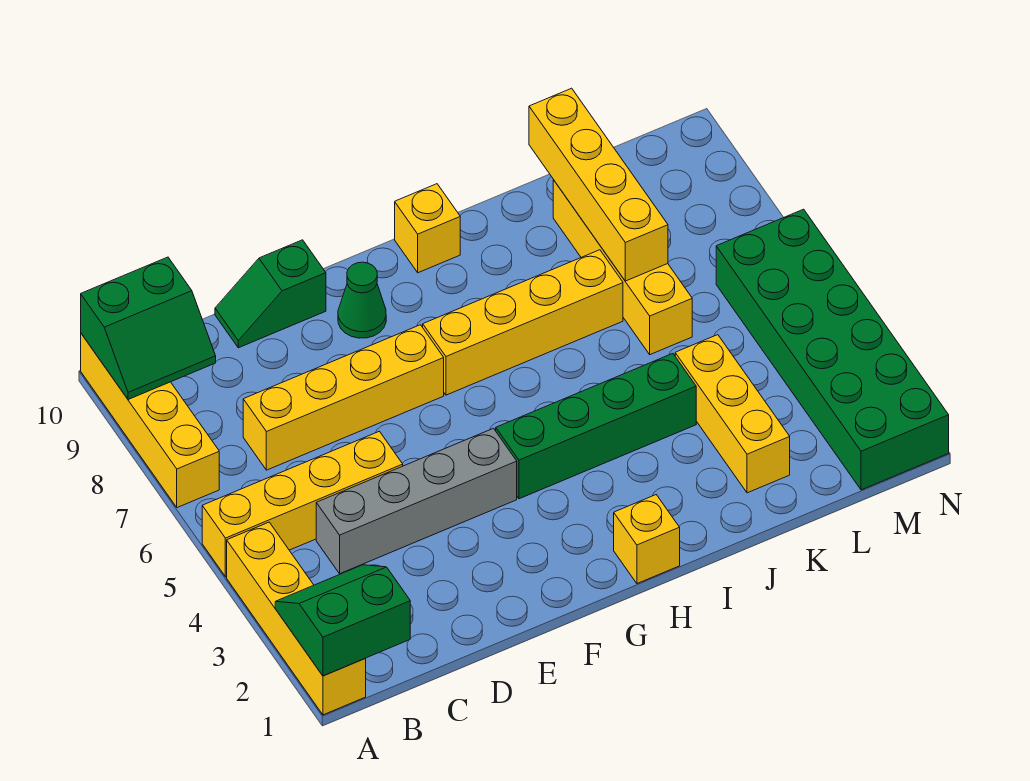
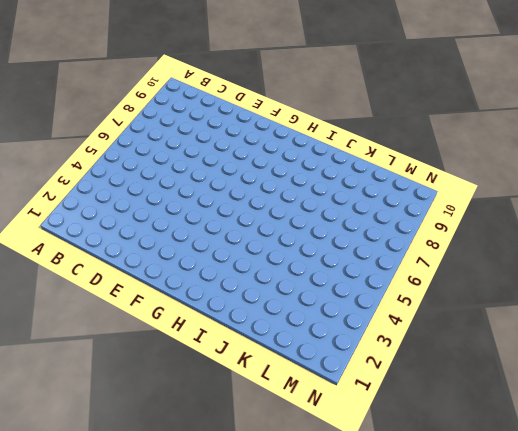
none -> yellow brick A1:A4 level 1
none -> yellow brick A5:D5 level 1
none -> yellow brick A7:A10 level 1

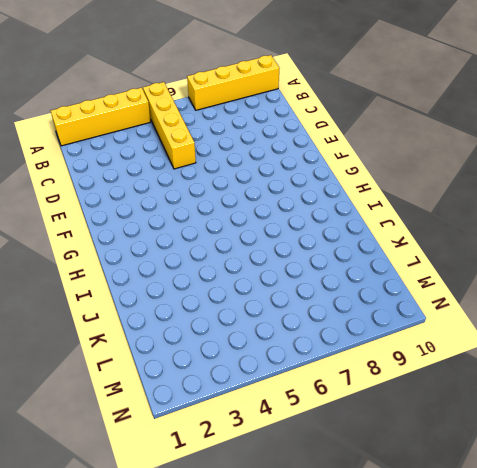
none -> grey brick C4:F4 level 1
none -> yellow brick C7:F7 level 1
none -> green slope D10:E10 level 1 top E

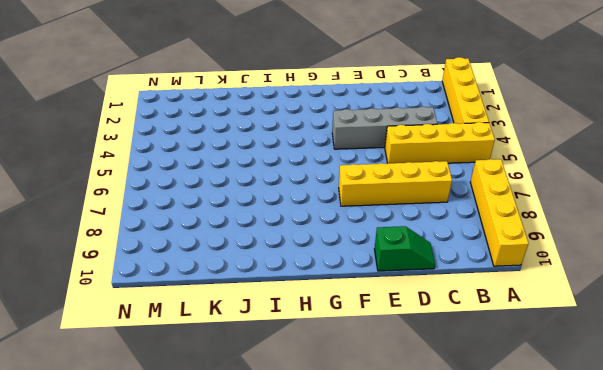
none -> green cone F9 level 1
none -> green brick G4:J4 level 1
none -> yellow brick G7:J7 level 1

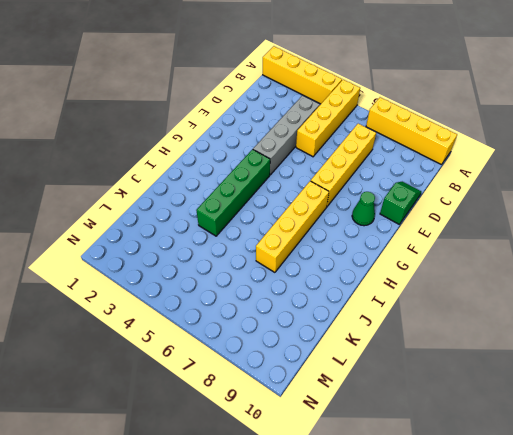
none -> yellow brick H1 level 1
none -> yellow brick H10 level 1
none -> yellow brick K2:K4 level 1

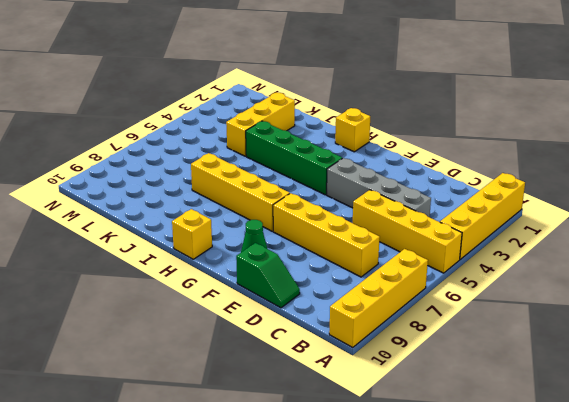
none -> yellow brick K6:K9 level 1
none -> green brick M1:N6 level 1
none -> green slope A1:B2 level 2 top 1

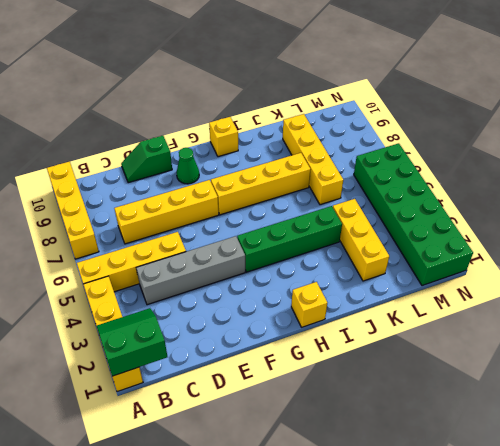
none -> green slope A9:B10 level 2 top 10
none -> yellow brick K7:K10 level 2

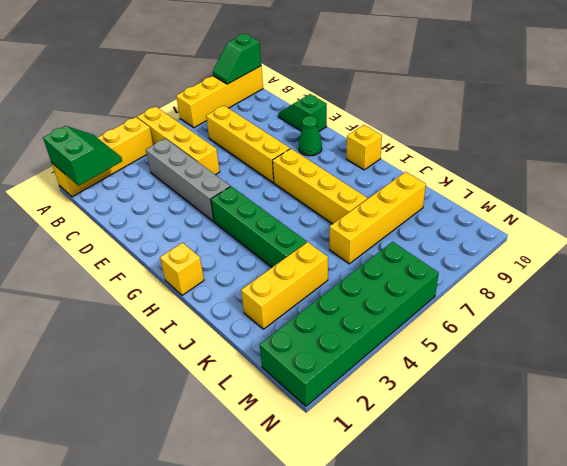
green slope A9:A10 level 2 top 10 -> green slope A9:B10 level 2 top 10
none -> yellow brick K7:K10 level 2

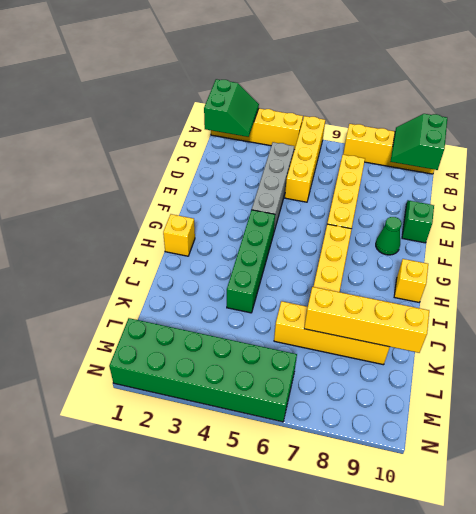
none -> yellow brick K2:K4 level 1

